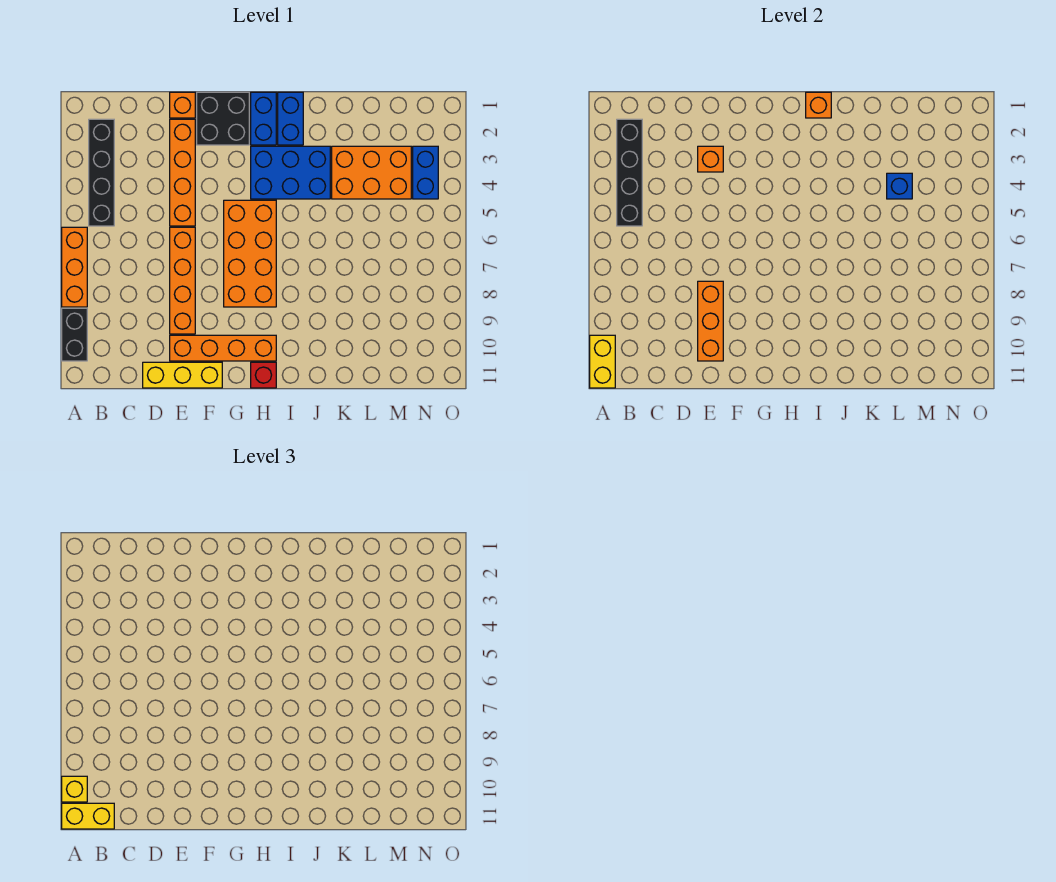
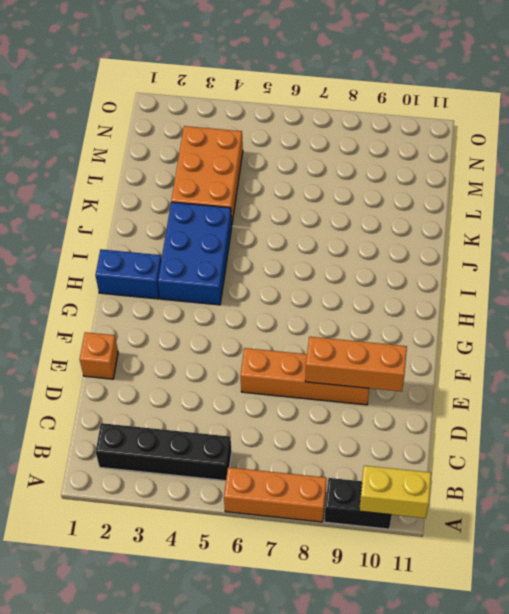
none -> yellow brick D11:F11 level 1
none -> orange brick E2:E5 level 1
none -> orange brick E10:H10 level 1

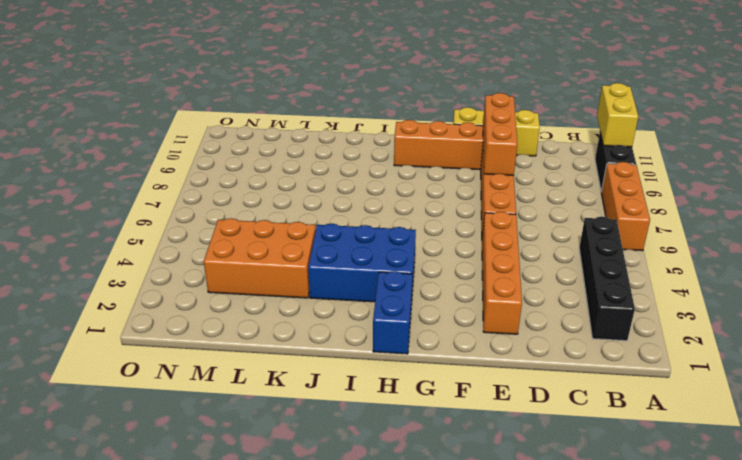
none -> orange brick E1 level 1
none -> black brick F1:G2 level 1
none -> orange brick G5:H8 level 1

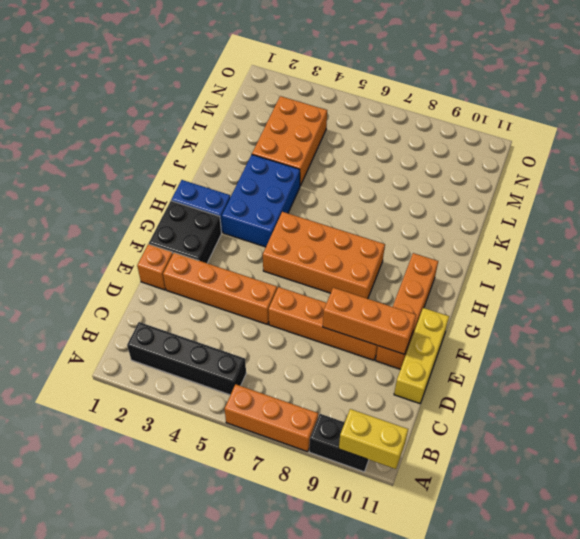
none -> red brick H11 level 1
none -> blue brick I1:I2 level 1
none -> blue brick N3:N4 level 1

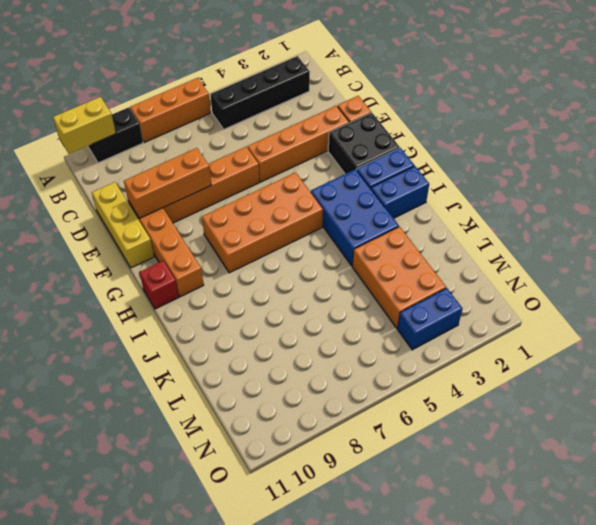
none -> black brick B2:B5 level 2
none -> orange brick E3 level 2
none -> orange brick I1 level 2

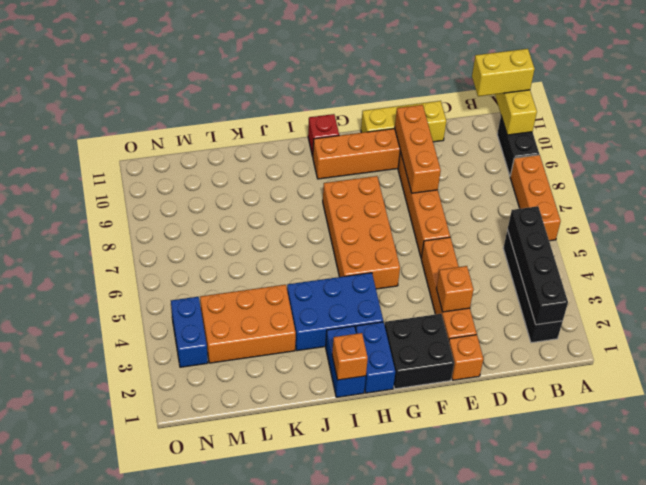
none -> blue brick L4 level 2
none -> yellow brick A10 level 3

